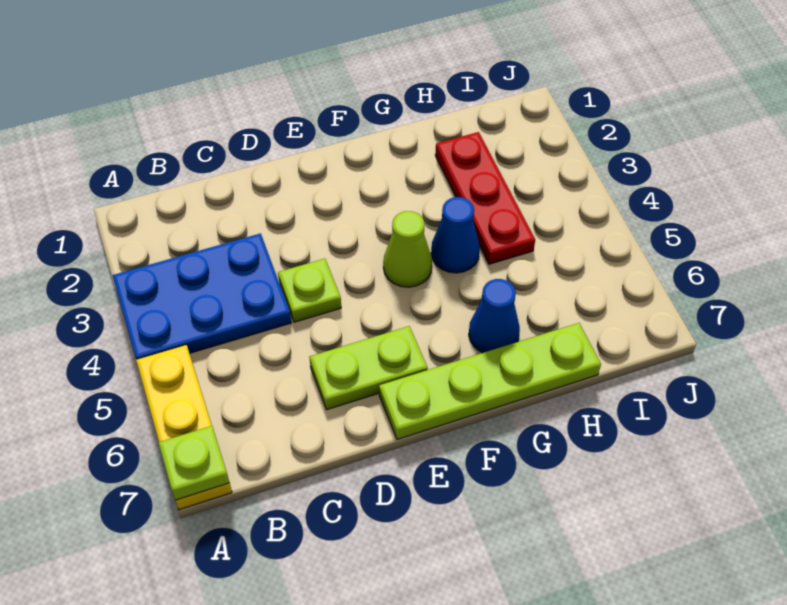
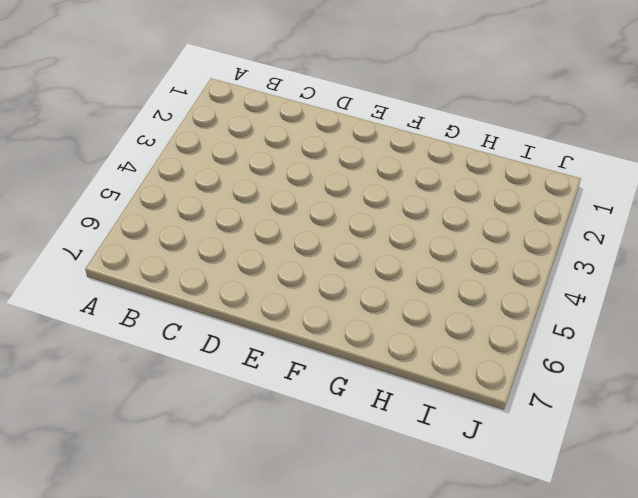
none -> blue plate A3:C4 level 1
none -> yellow plate A5:A7 level 1

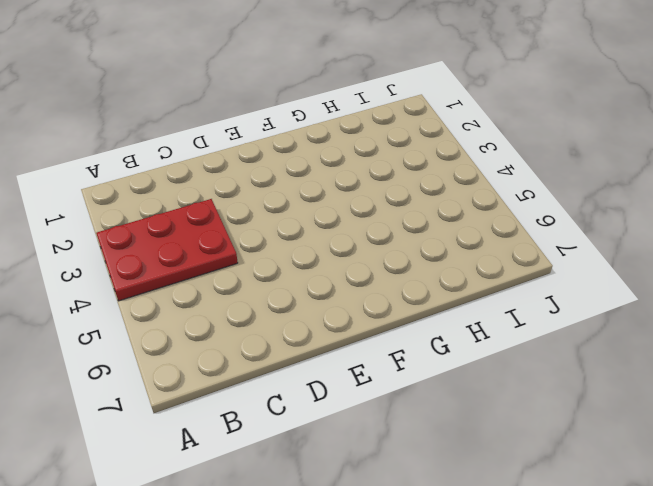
red plate A3:C4 level 1 -> blue plate A3:C4 level 1
none -> yellow plate A5:A7 level 1
none -> lime plate D4 level 1

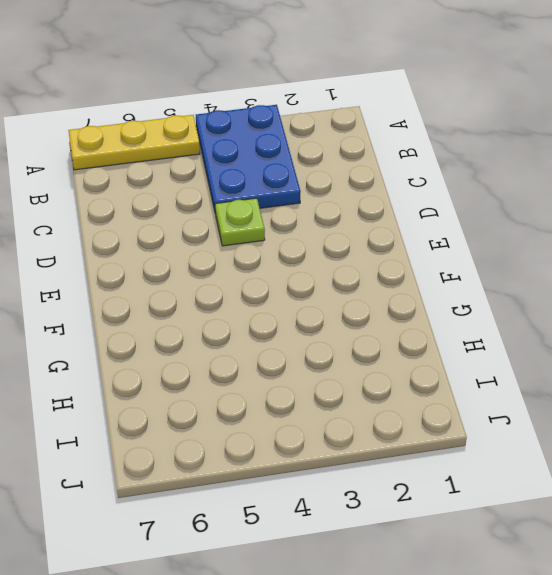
none -> lime plate D6:E6 level 1
none -> lime plate E7:H7 level 1

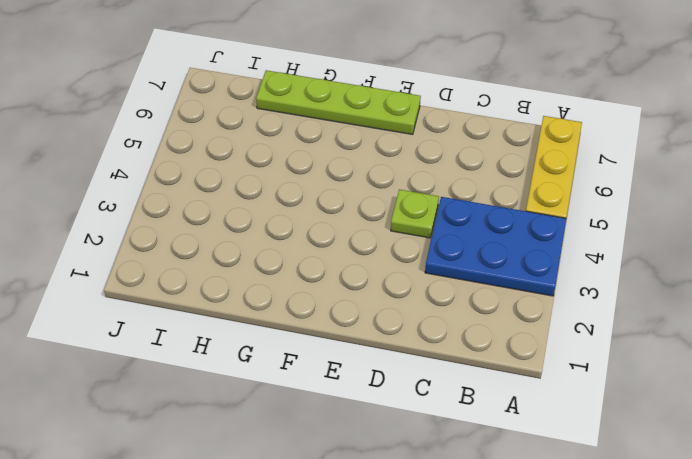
none -> lime plate D6:E6 level 1
none -> lime cone F4 level 1

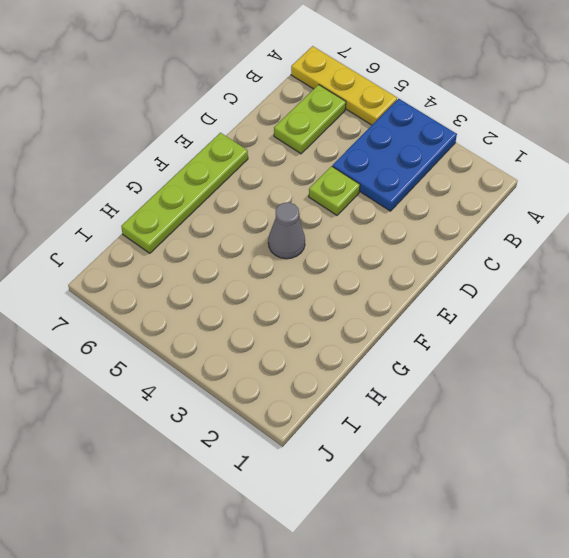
lime plate B6:C6 level 1 -> lime plate D6:E6 level 1
grey cone F4 level 1 -> lime cone F4 level 1
none -> blue cone G4 level 1
none -> blue cone G6 level 1

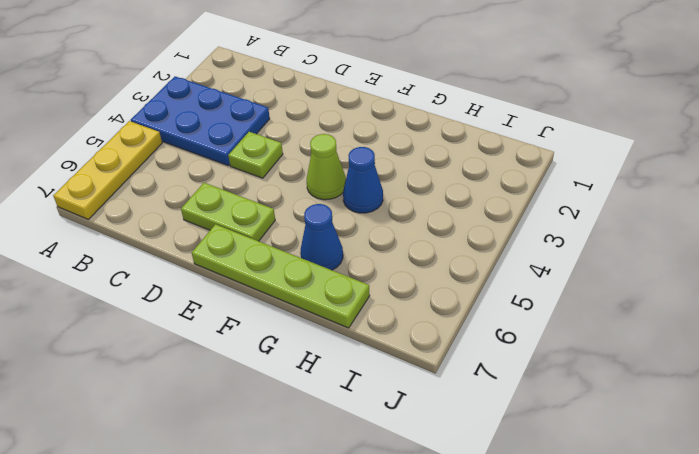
none -> red plate H2:H4 level 1
none -> lime plate A7 level 2

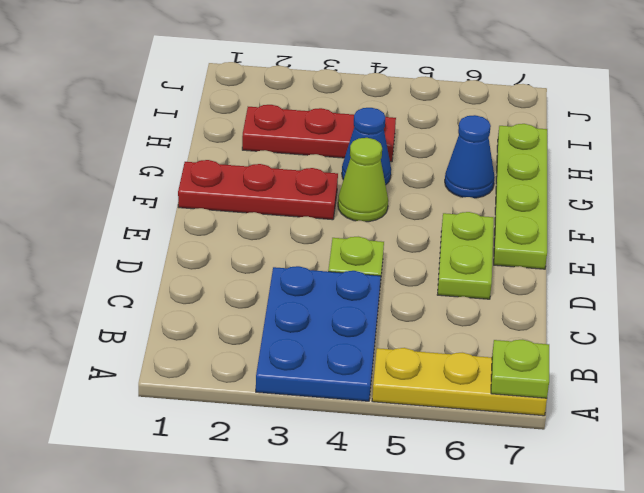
red plate F1:F3 level 1 -> none

